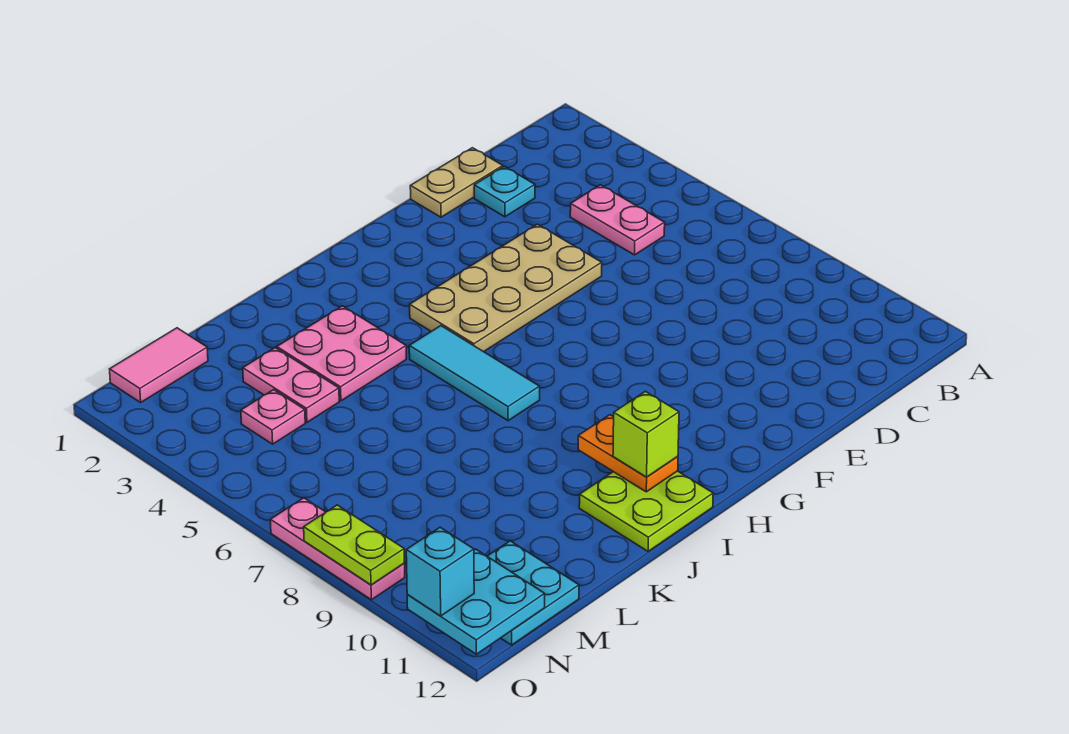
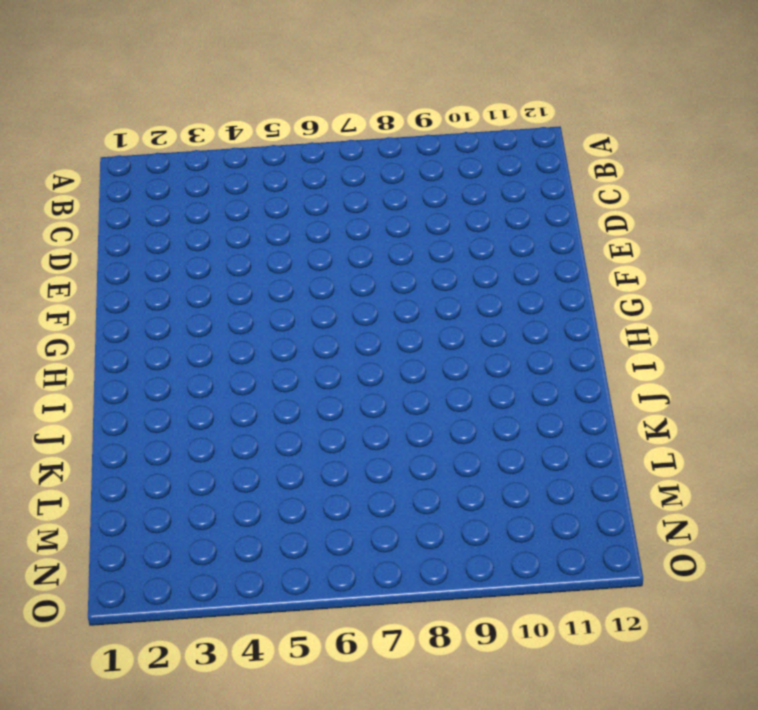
none -> pink plate C4:C5 level 1
none -> tan plate D1:E1 level 1
none -> cyan plate D2 level 1

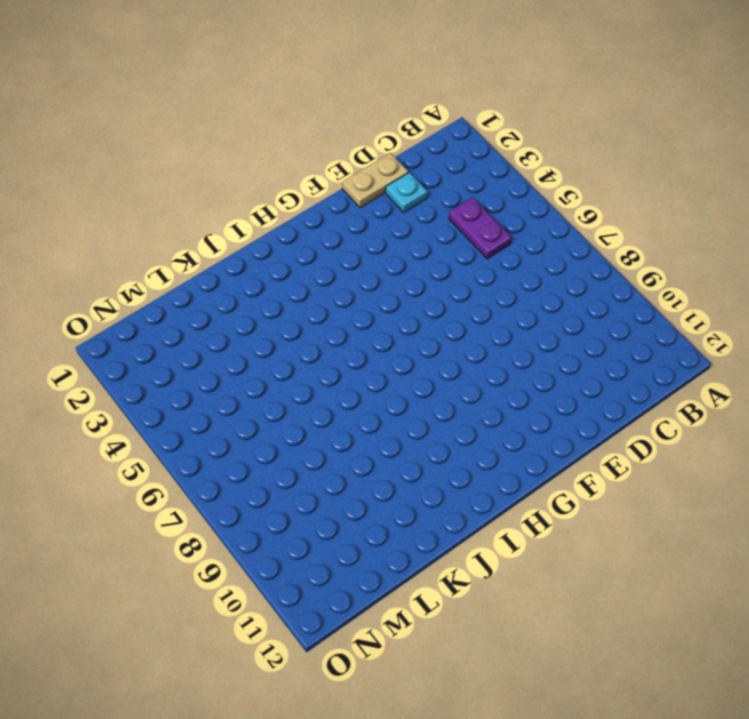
purple plate C4:C5 level 1 -> pink plate C4:C5 level 1
none -> tan plate E4:H5 level 1
none -> cyan tile I5:I7 level 1
none -> lime plate I11:J12 level 1

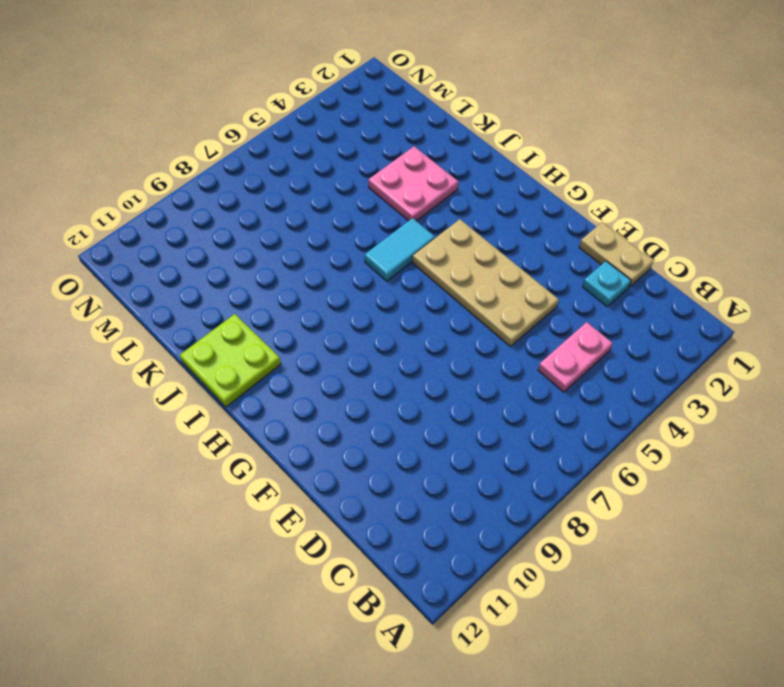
cyan tile I5:I6 level 1 -> cyan tile I5:I7 level 1
none -> pink plate L3:L4 level 1
none -> pink tile M1:N1 level 1
none -> pink plate M4 level 1

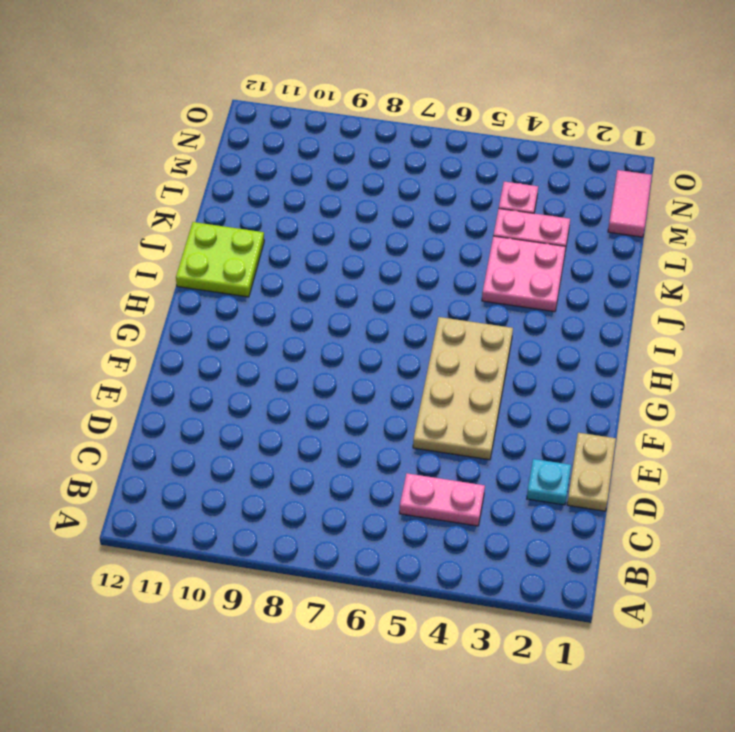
none -> cyan tile I5:I7 level 1
none -> cyan plate M11:N12 level 1
none -> pink plate O7:O9 level 1

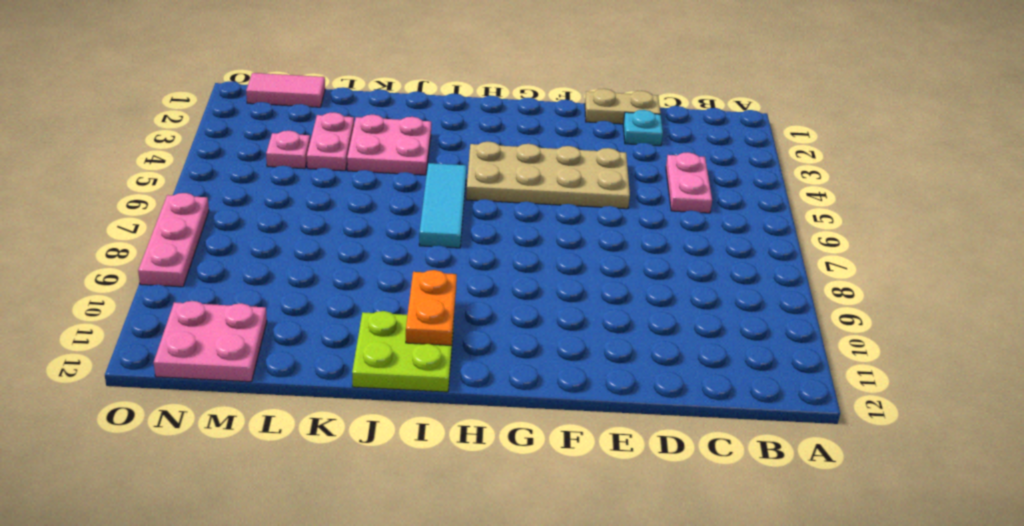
pink plate M11:N12 level 1 -> cyan plate M11:N12 level 1
none -> cyan plate N11:O12 level 2
none -> lime plate O8:O9 level 2
none -> lime brick I11 level 3

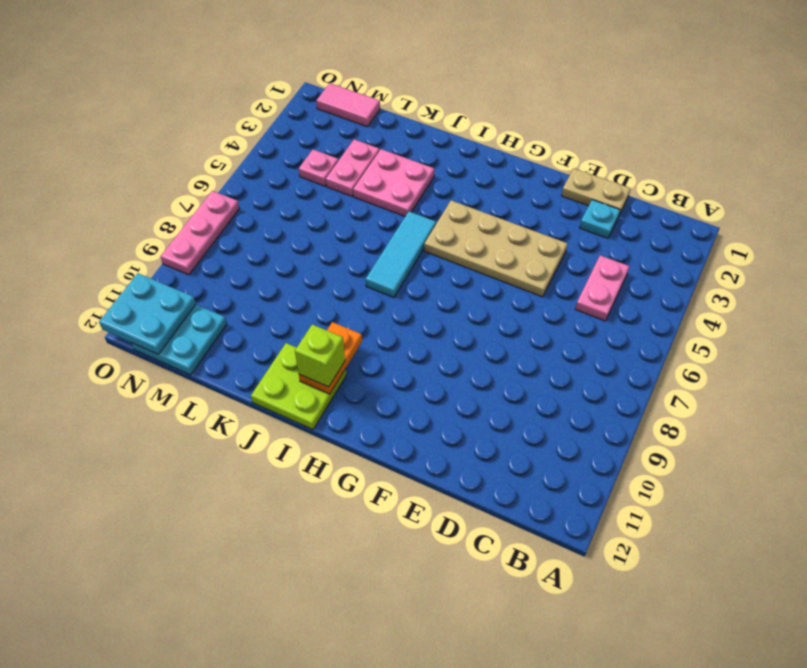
none -> lime plate O8:O9 level 2
none -> cyan brick O11 level 3

